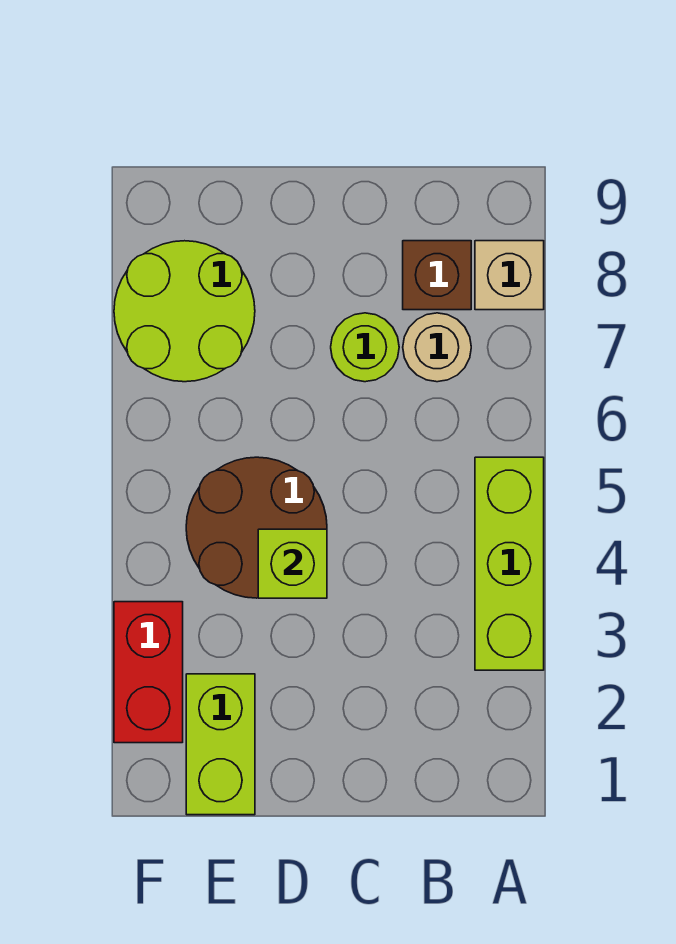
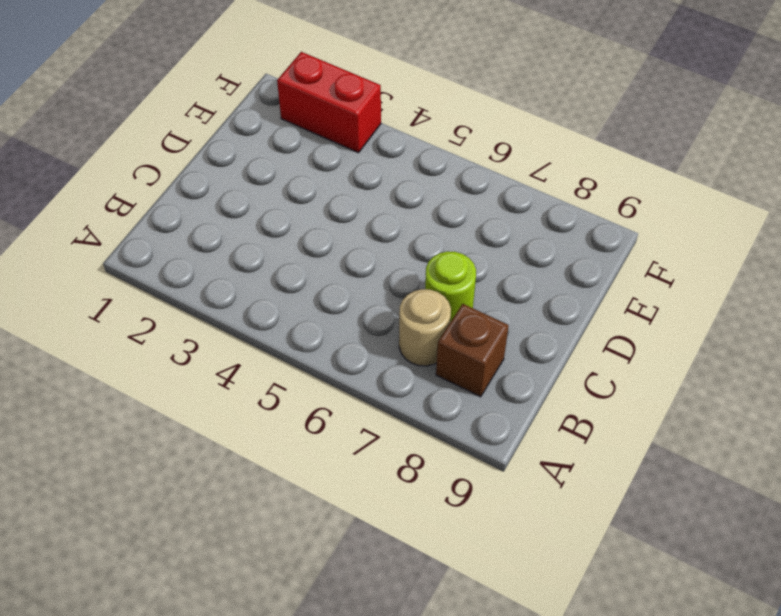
none -> lime brick A3:A5 level 1
none -> tan brick A8 level 1

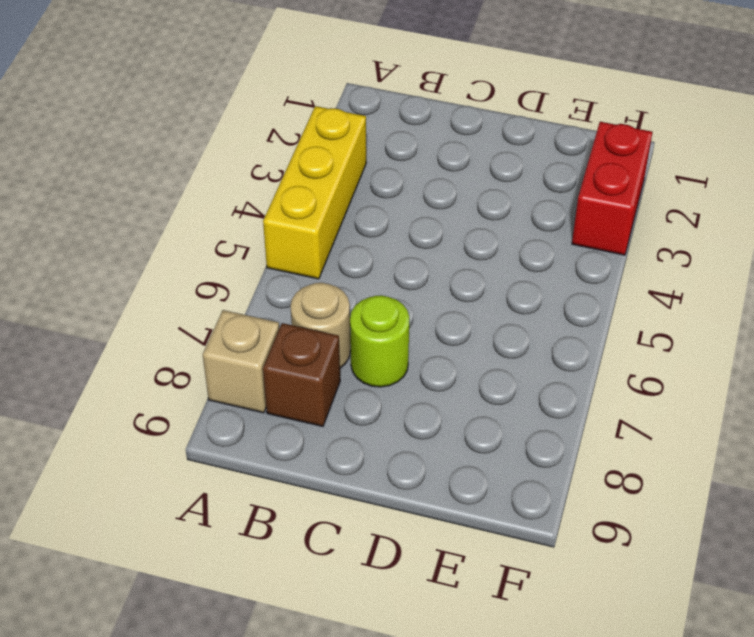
yellow brick A3:A5 level 1 -> lime brick A3:A5 level 1
none -> brown round brick D4:E5 level 1
none -> lime brick E1:E2 level 1

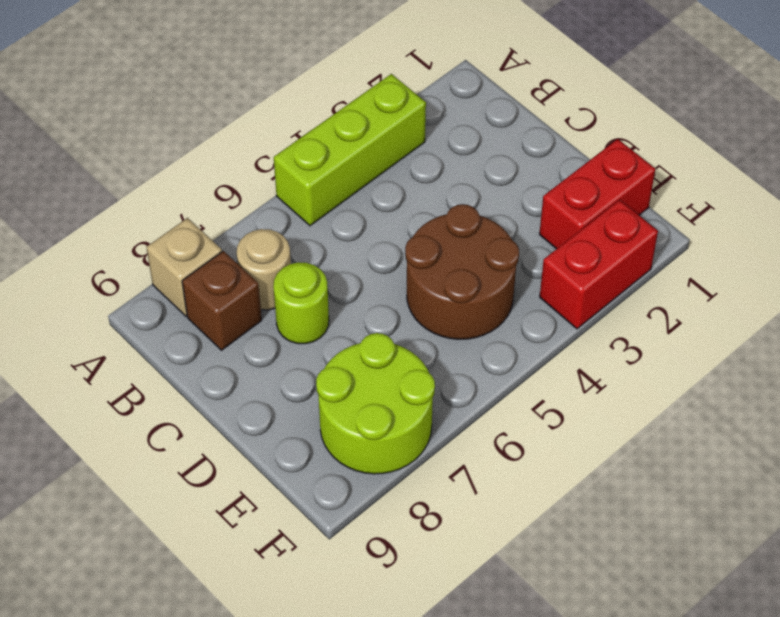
red brick E1:E2 level 1 -> lime brick E1:E2 level 1
none -> lime brick D4 level 2

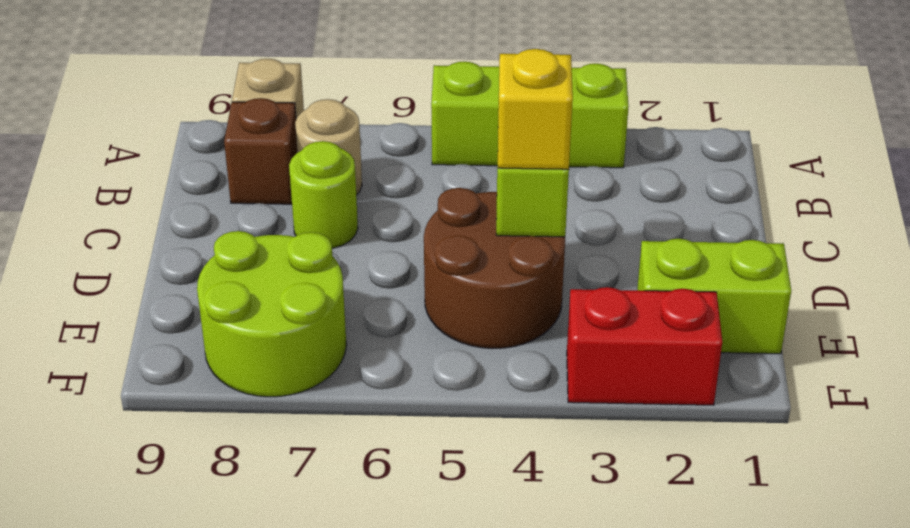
yellow brick D4 level 3 -> none

